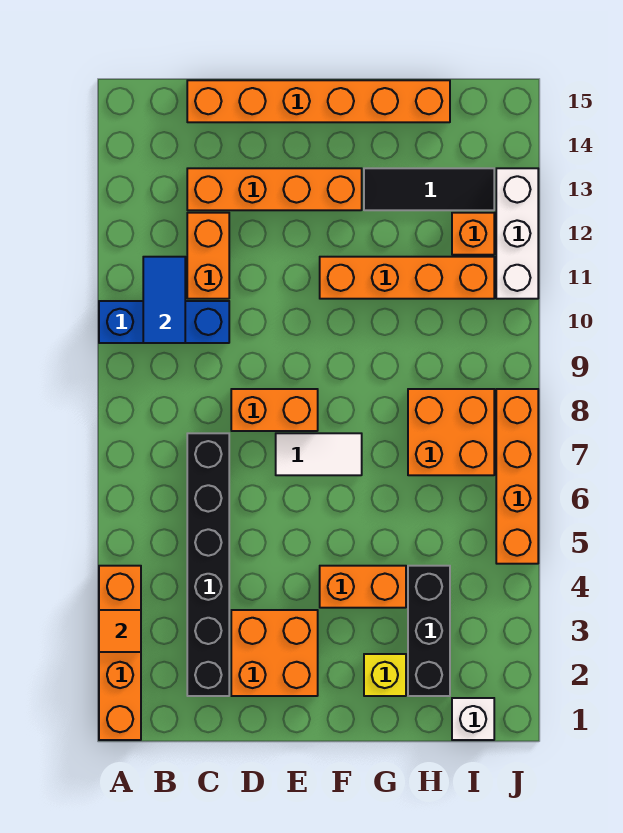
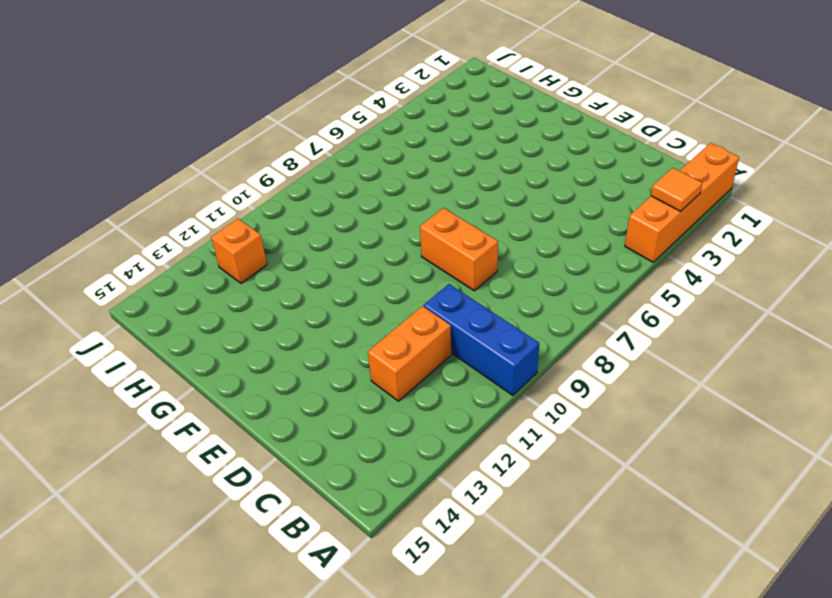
none -> black brick C2:C7 level 1
none -> orange brick C13:F13 level 1
none -> orange brick C15:H15 level 1

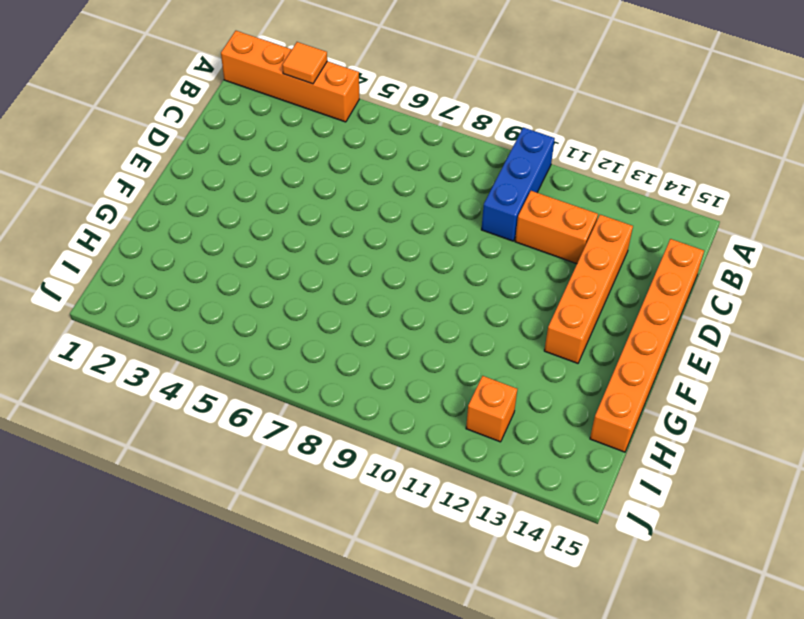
none -> black brick C2:C7 level 1
none -> orange brick D2:E3 level 1
none -> orange brick D8:E8 level 1

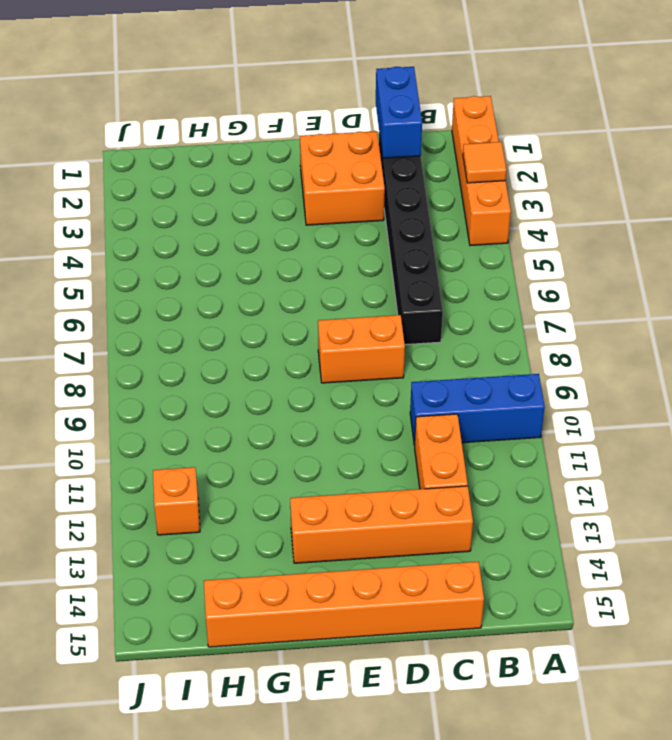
blue brick C1:C2 level 2 -> none
none -> white tile E7:F7 level 1
none -> orange brick F4:G4 level 1
none -> orange brick F11:I11 level 1

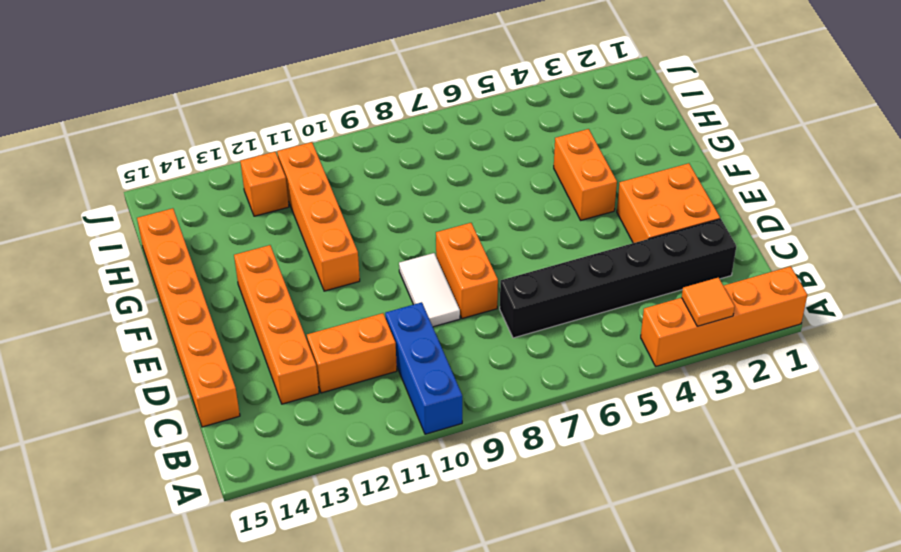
white tile D9:E9 level 1 -> white tile E7:F7 level 1
none -> yellow brick G2 level 1
none -> black tile G13:I13 level 1
none -> black brick H2:H4 level 1

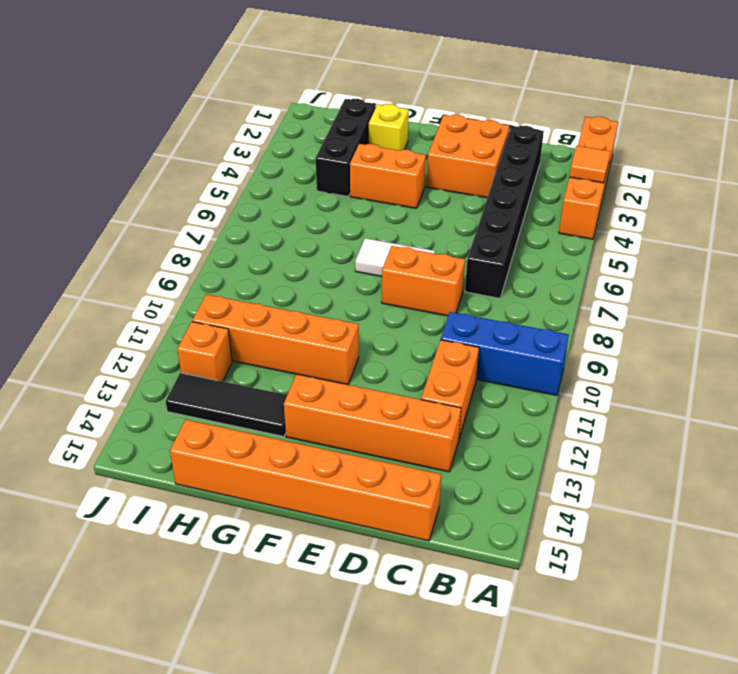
none -> orange brick H7:I8 level 1
none -> white brick I1 level 1
none -> orange brick J5:J8 level 1

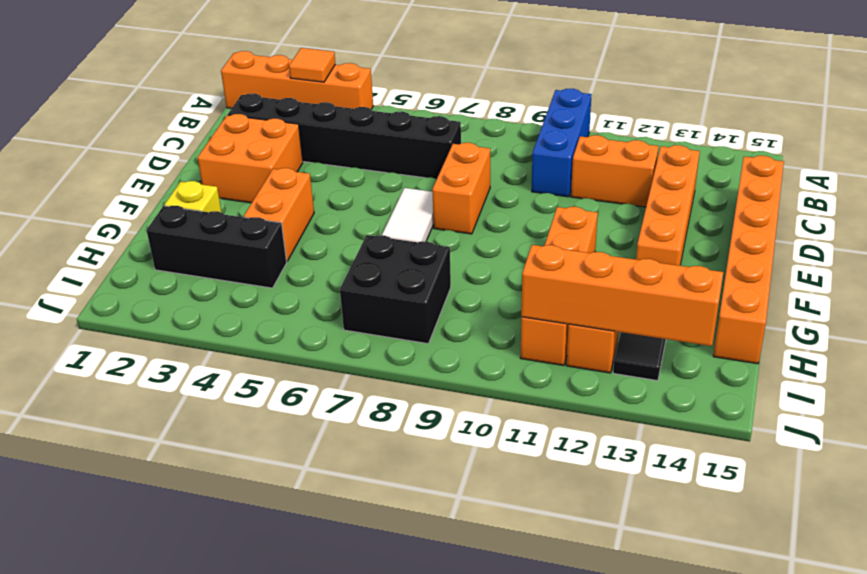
black brick H7:I8 level 1 -> orange brick H7:I8 level 1
orange brick I11:I14 level 2 -> orange brick J5:J8 level 1
none -> white brick I1 level 1
none -> white brick J11:J13 level 1
none -> blue tile B10:B11 level 2

